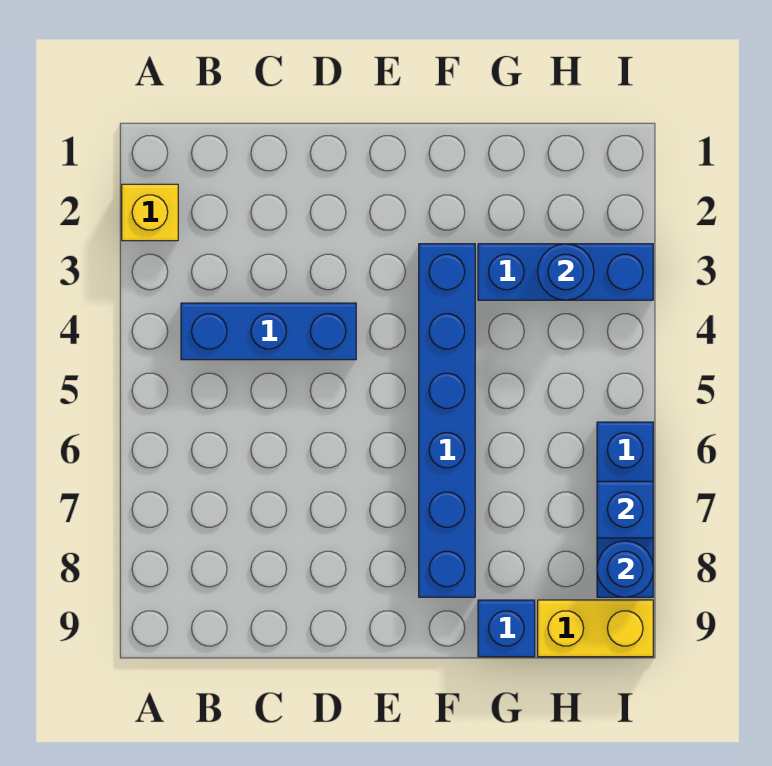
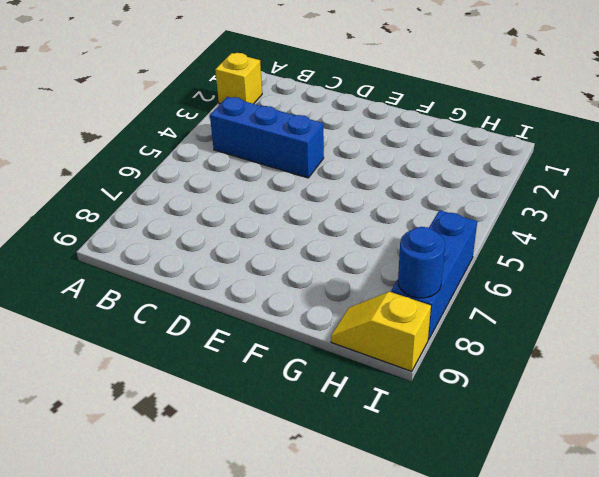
yellow slope H9:I9 level 1 top I -> yellow brick H9:I9 level 1
none -> blue brick F3:F8 level 1
none -> blue brick G3:I3 level 1

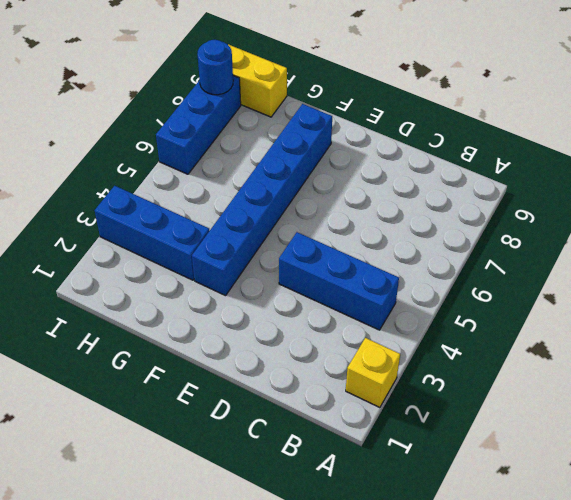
none -> blue brick G9 level 1
none -> blue round brick H3 level 2

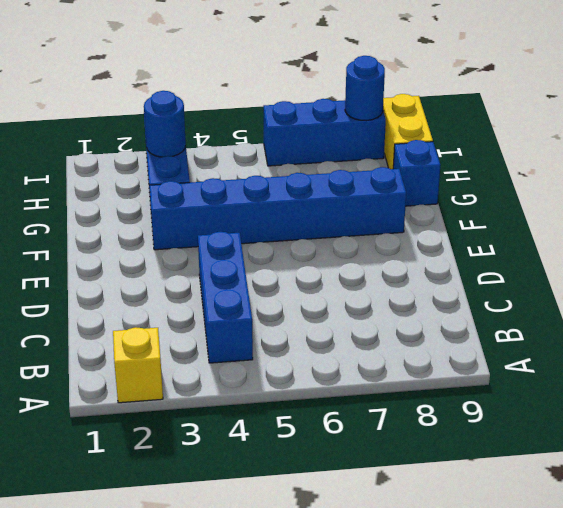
none -> blue brick I7 level 2

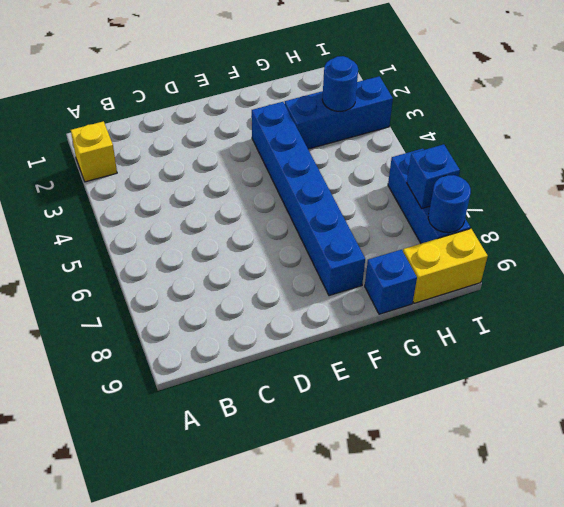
none -> blue brick B4:D4 level 1

